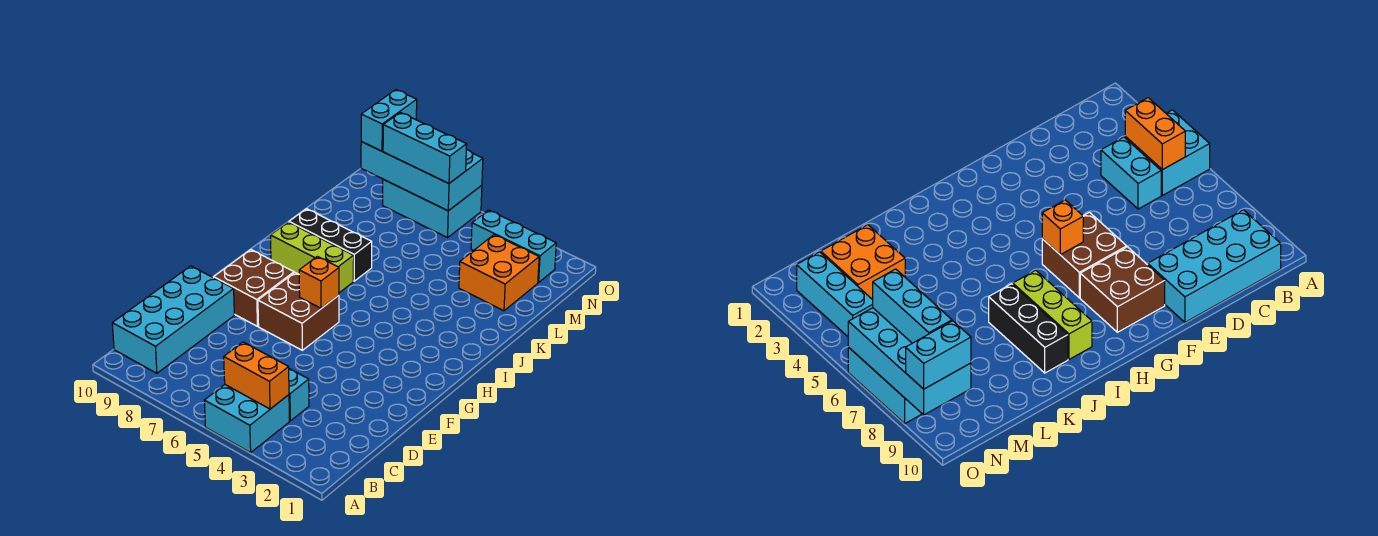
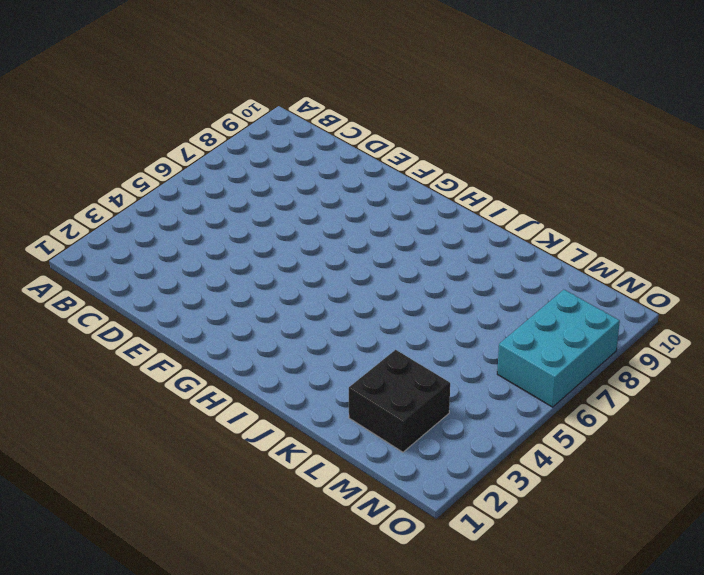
black brick L2:M3 level 1 -> orange brick L2:M3 level 1
none -> cyan brick A4:B5 level 1
none -> cyan brick B9:E10 level 1
none -> cyan brick C4:C5 level 1

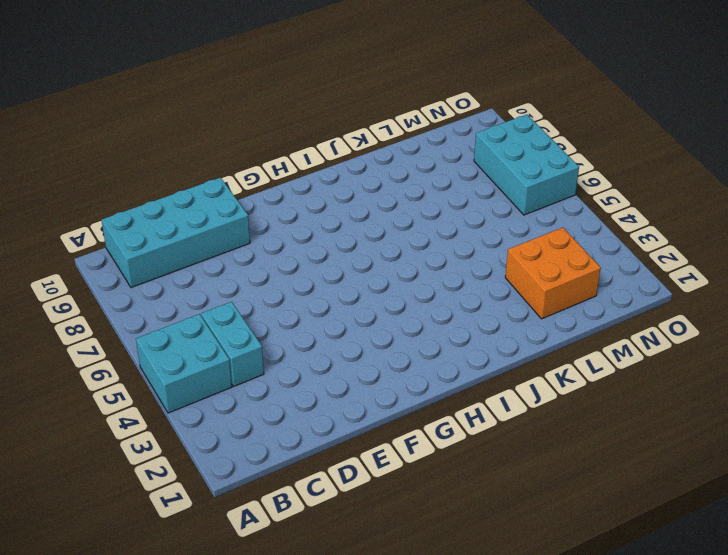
none -> brown brick F6:G7 level 1
none -> brown brick F8:G9 level 1
none -> lime brick I7:I9 level 1

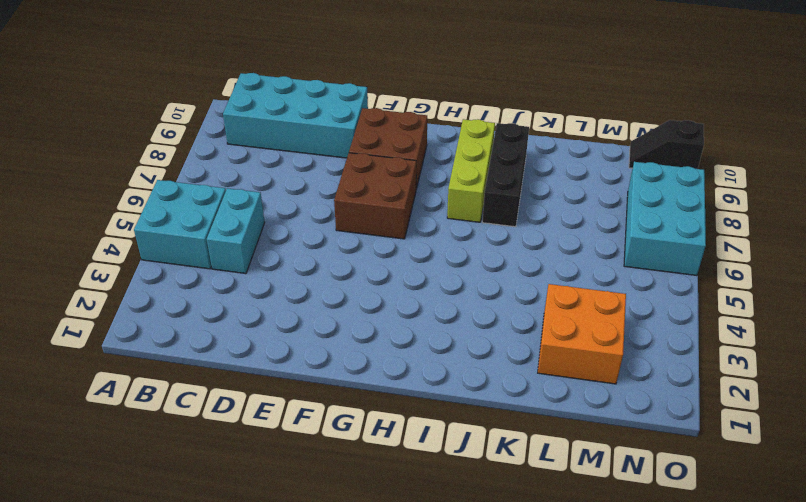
black slope N10:O10 level 1 top O -> none
none -> cyan brick N2:N4 level 1
none -> orange brick B4:B5 level 2
none -> orange brick G6 level 2

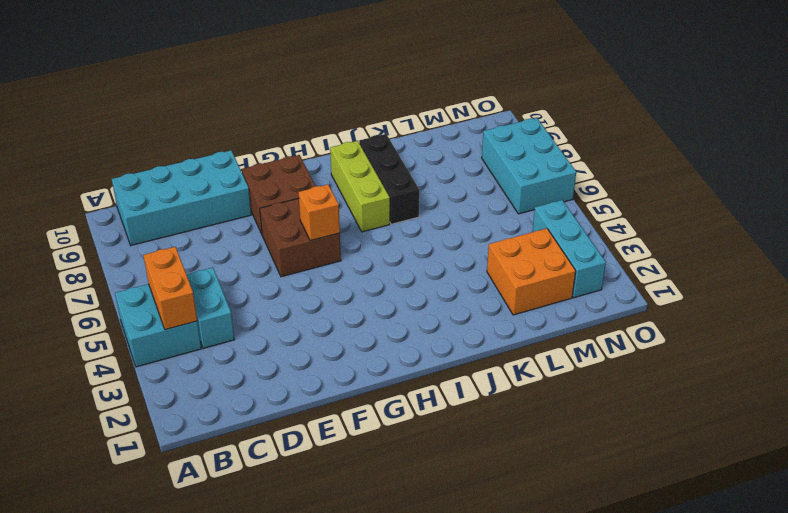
none -> cyan brick N6:O9 level 2
none -> cyan brick N6:N8 level 3
none -> cyan brick N9:O9 level 3

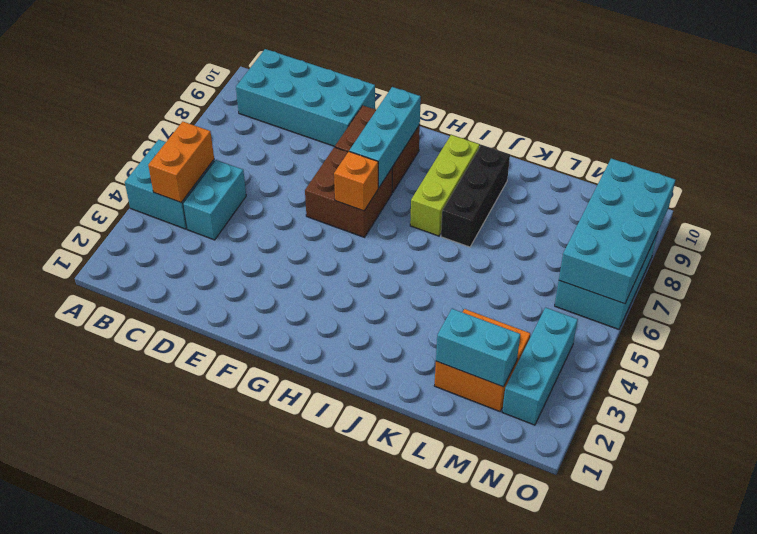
cyan brick G7:G9 level 2 -> cyan brick N6:N8 level 3
cyan brick L2:M2 level 2 -> cyan brick N9:O9 level 3

